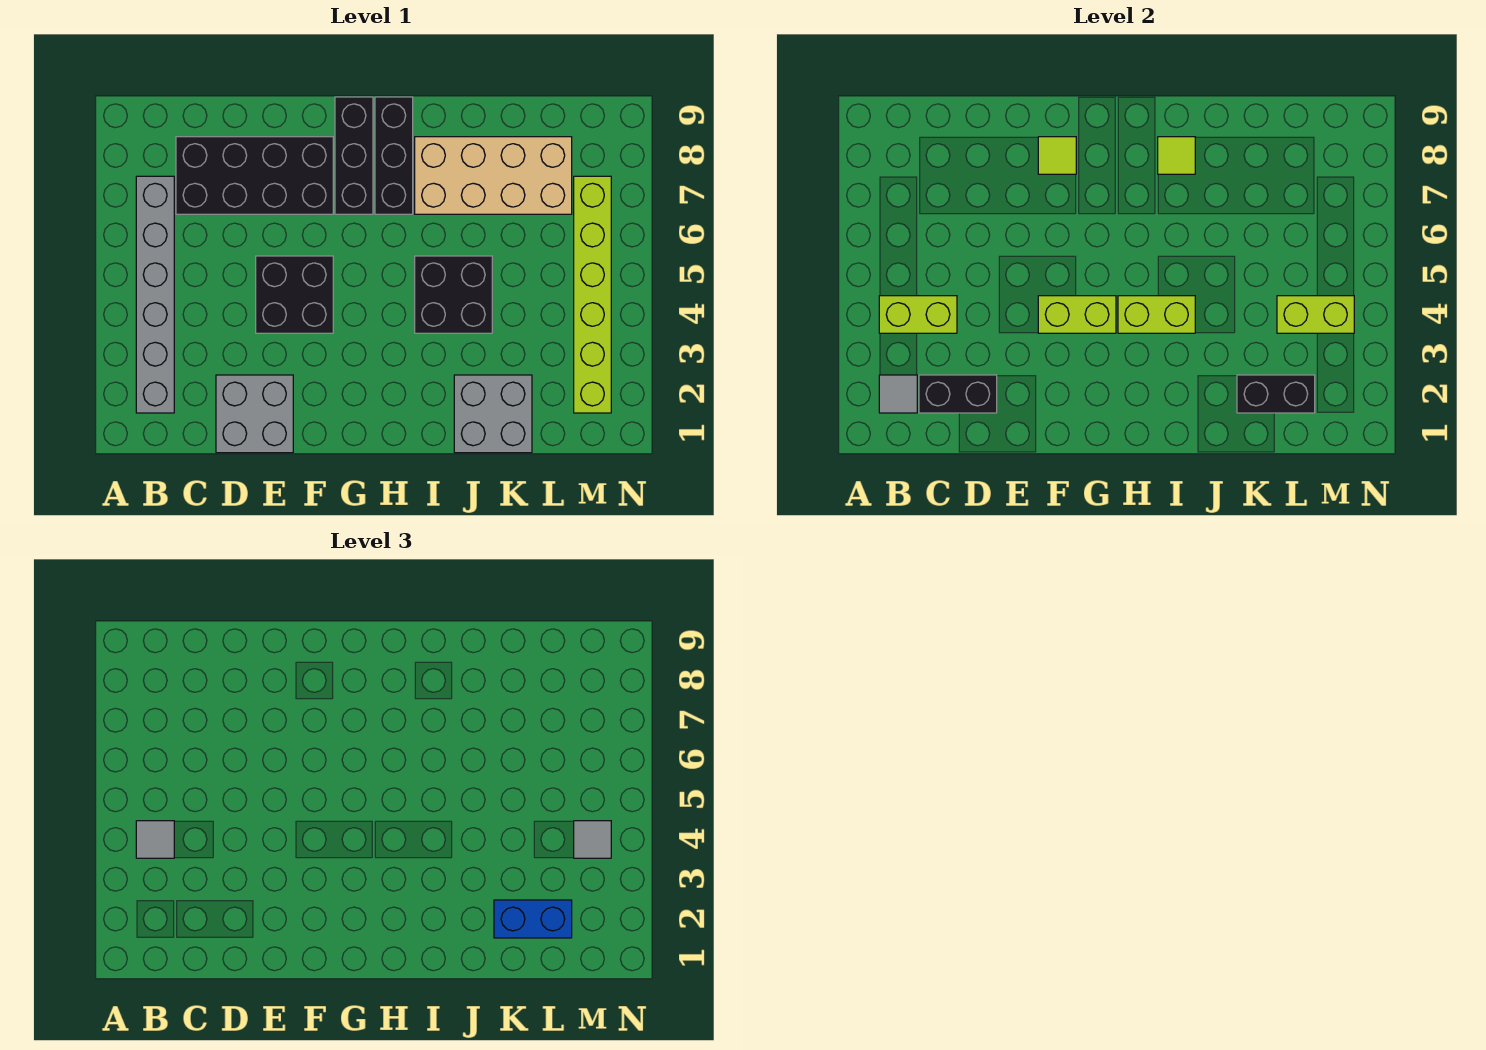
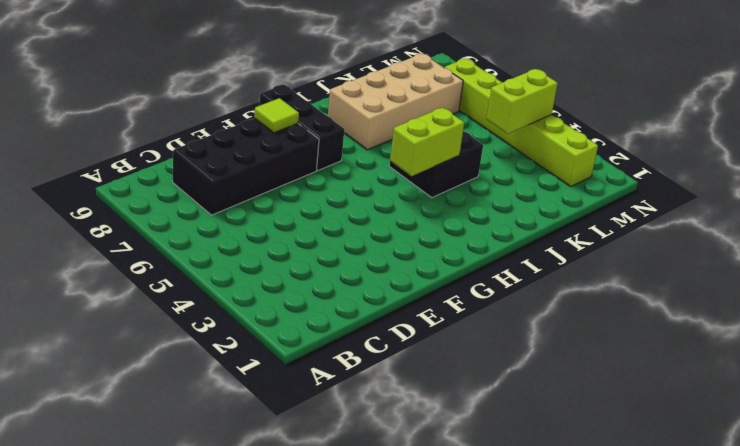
none -> grey brick B2:B7 level 1
none -> grey brick D1:E2 level 1
none -> black brick E4:F5 level 1

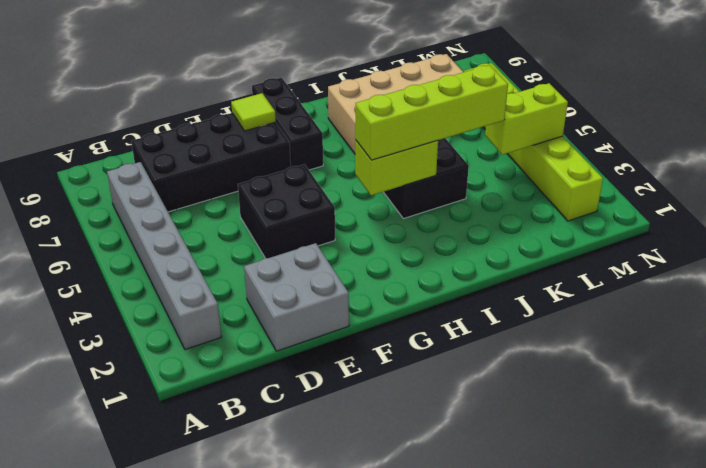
lime brick H4:K4 level 3 -> none
none -> black brick H7:H9 level 1
none -> grey brick J1:K2 level 1
none -> grey tile B2 level 2

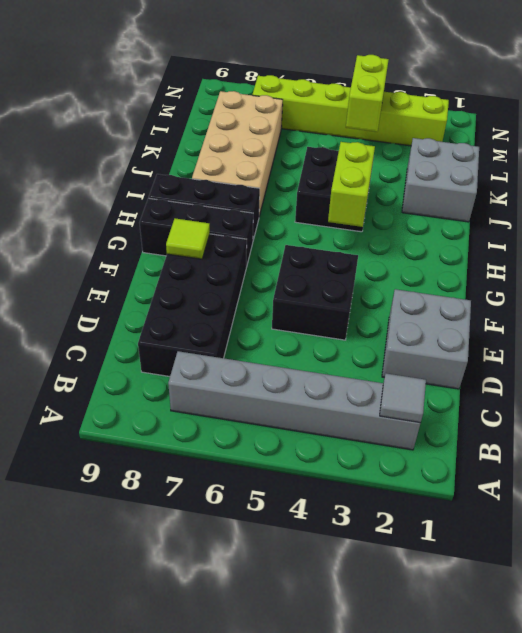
none -> lime brick B4:C4 level 2
none -> black brick C2:D2 level 2
none -> lime brick F4:G4 level 2

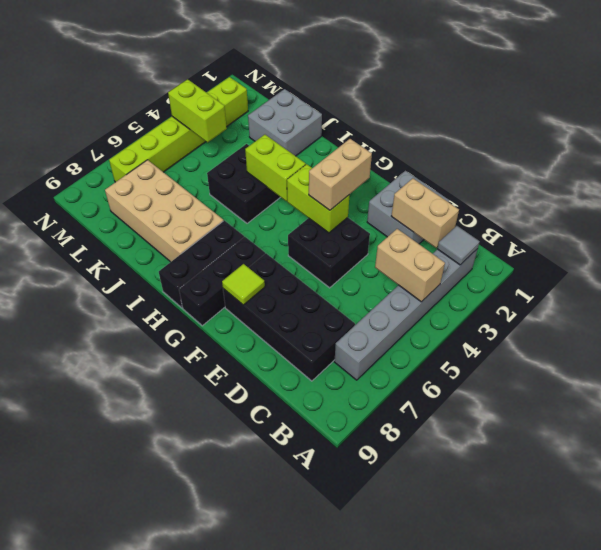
tan brick B4:C4 level 2 -> lime brick B4:C4 level 2
tan brick C2:D2 level 2 -> black brick C2:D2 level 2
tan brick F3:F4 level 3 -> none
none -> lime tile I8 level 2
none -> black brick K2:L2 level 2
none -> grey tile B4 level 3

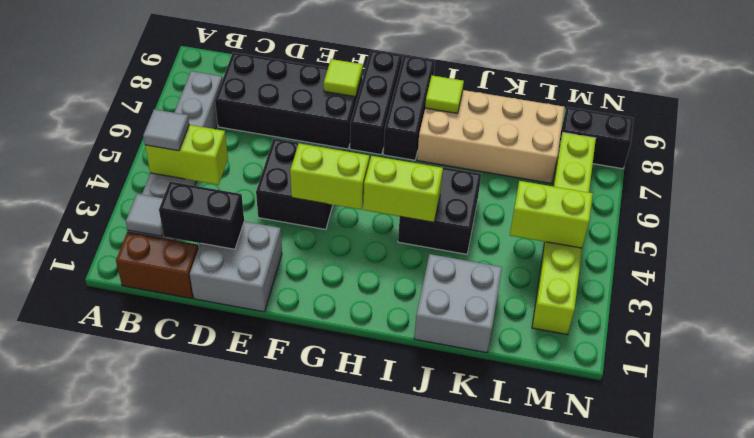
brown brick B1:C1 level 1 -> none
black brick M8:N8 level 1 -> black brick K2:L2 level 2
none -> blue brick K2:L2 level 3
none -> grey tile M4 level 3

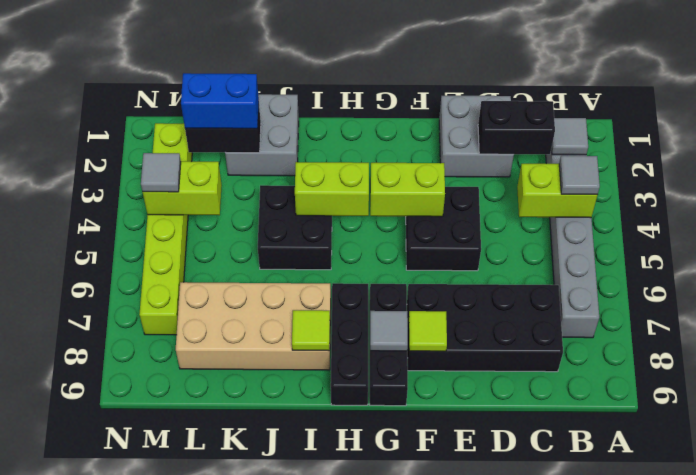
grey tile G8 level 2 -> none

